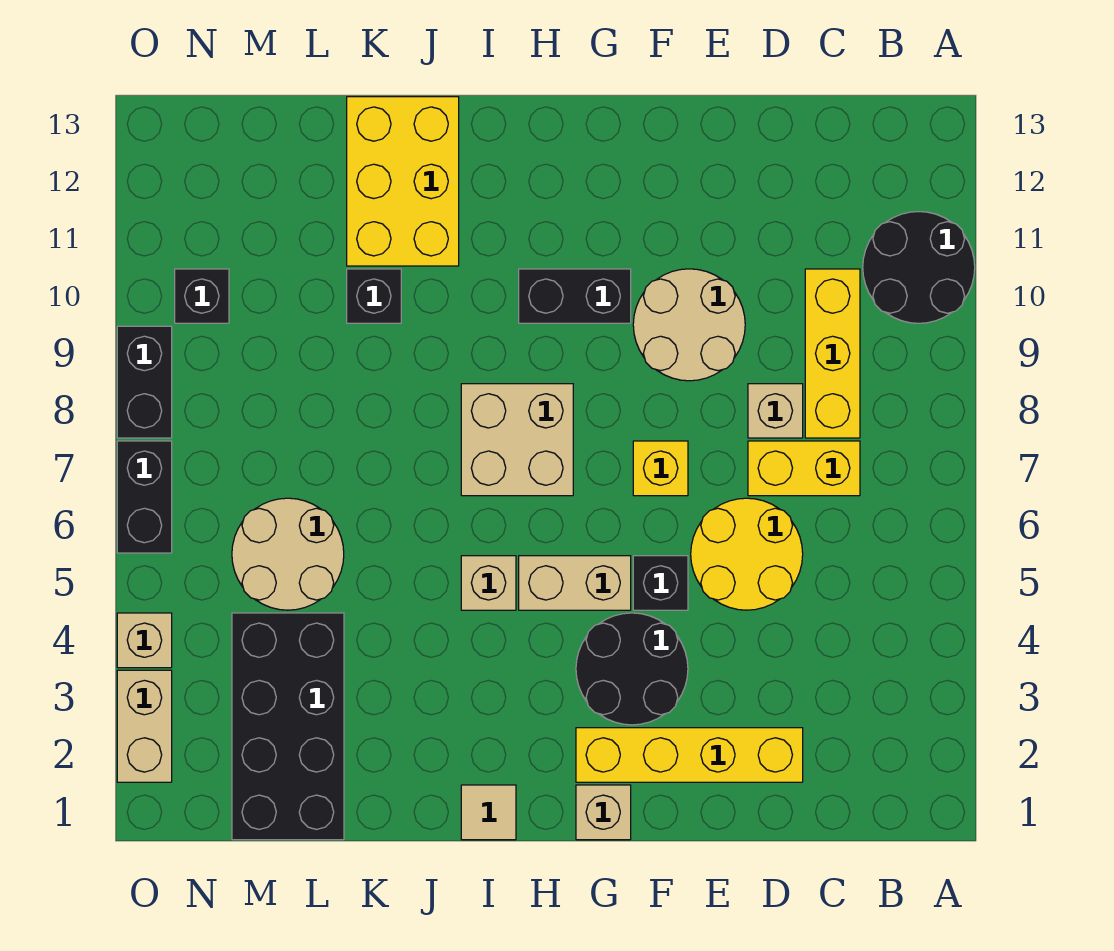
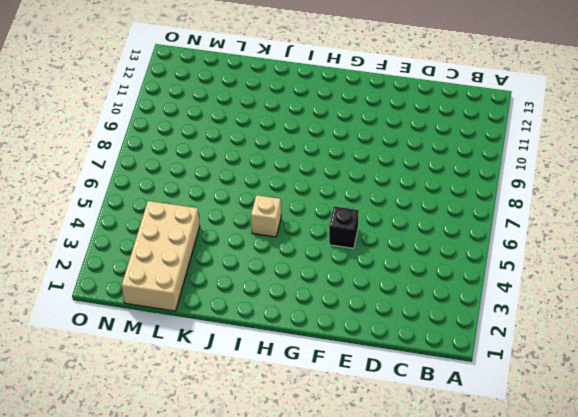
tan brick L1:M4 level 1 -> black brick L1:M4 level 1
none -> black round brick A10:B11 level 1
none -> yellow brick C7:D7 level 1
none -> yellow brick C8:C10 level 1

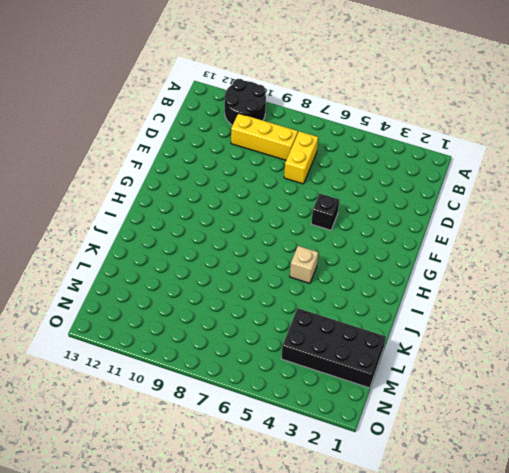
none -> yellow brick D2:G2 level 1
none -> yellow round brick D5:E6 level 1
none -> tan brick D8 level 1

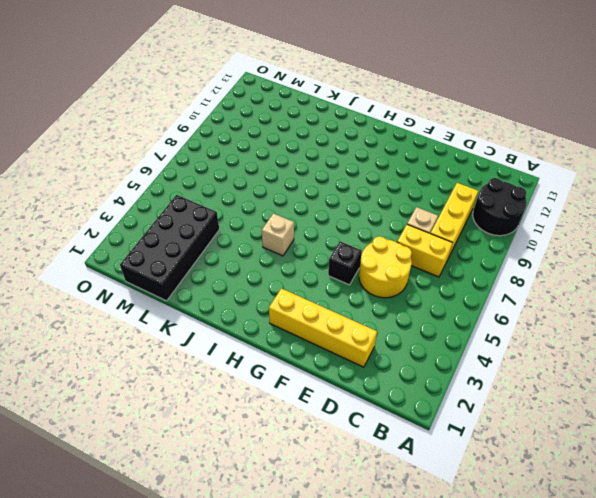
none -> tan round brick E9:F10 level 1
none -> black round brick F3:G4 level 1
none -> yellow brick F7 level 1

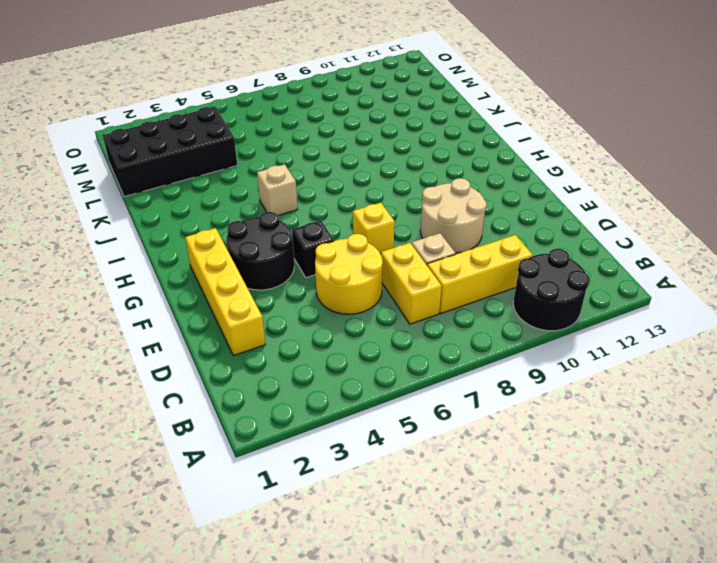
none -> tan brick G1 level 1
none -> tan brick G5:H5 level 1
none -> black brick G10:H10 level 1

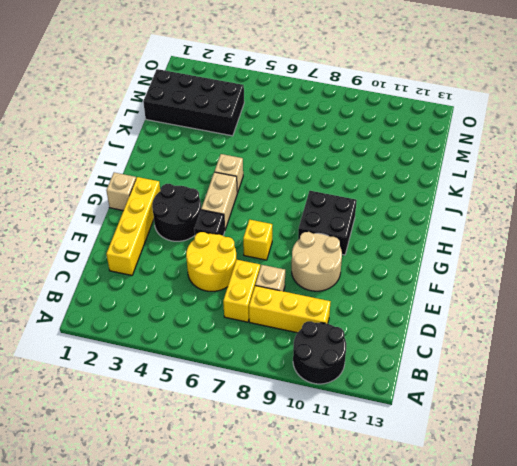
black brick G9:H10 level 1 -> black brick G10:H10 level 1
none -> tan brick H7:I8 level 1
none -> tan tile I1 level 1
none -> yellow brick J11:K13 level 1

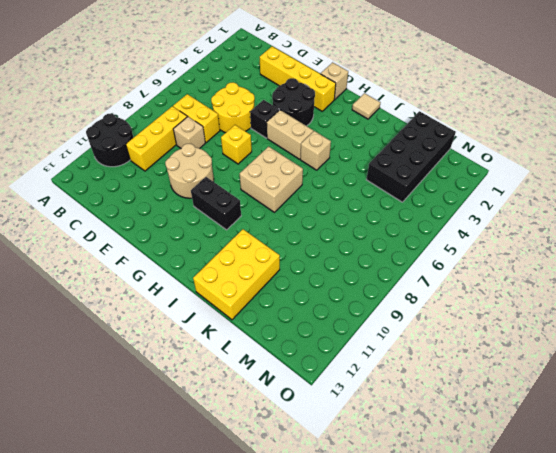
none -> black brick K10 level 1
none -> tan round brick L5:M6 level 1
none -> black brick N10 level 1

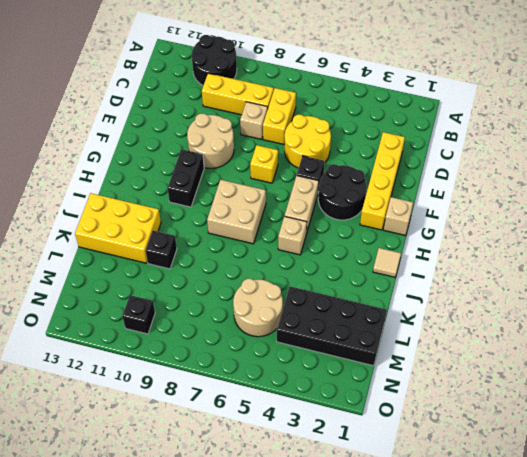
none -> tan brick O2:O3 level 1
none -> tan brick O4 level 1
none -> black brick O6:O7 level 1

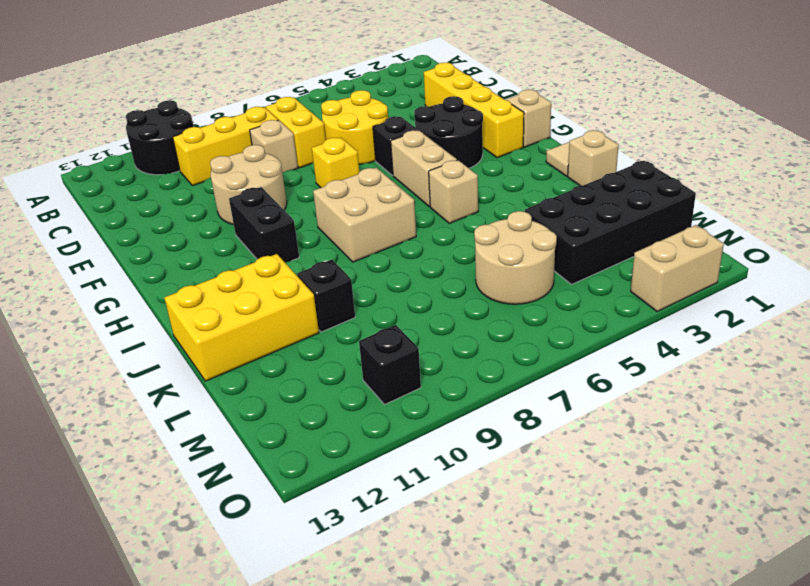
tan brick J1 level 1 -> tan brick O4 level 1
none -> black brick O6:O7 level 1
none -> black brick O8:O9 level 1

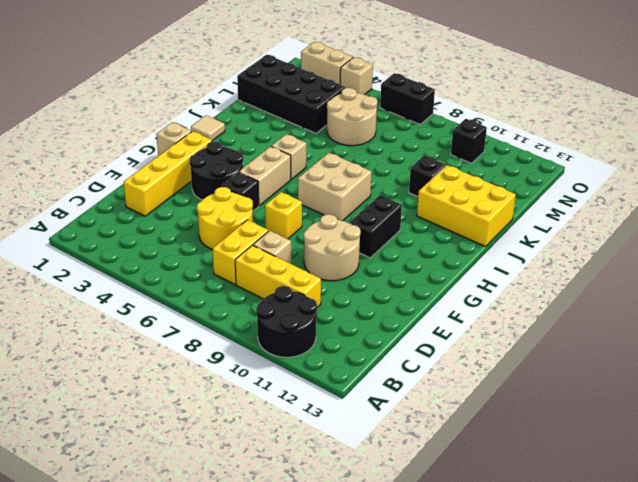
none -> black brick O8:O9 level 1

